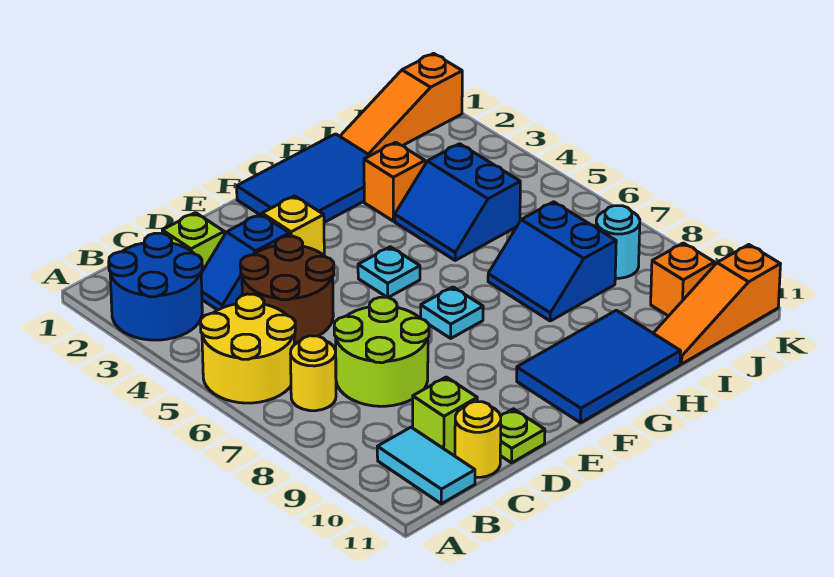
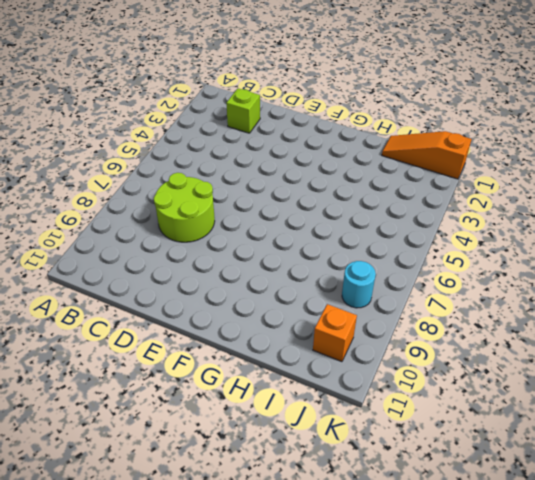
none -> blue round brick A2:B3 level 1
none -> yellow round brick A5:B6 level 1
none -> yellow round brick B7 level 1

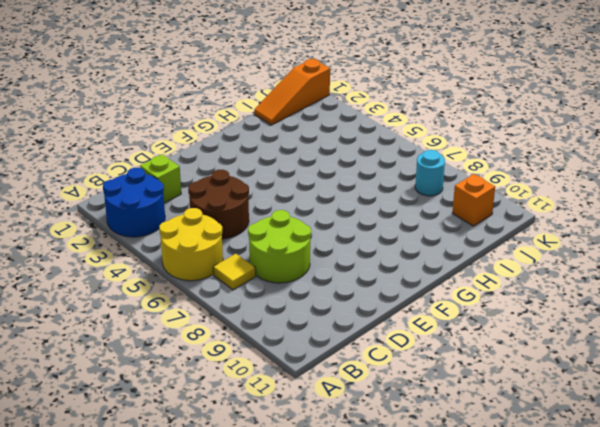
yellow tile B7 level 1 -> yellow round brick B7 level 1
none -> cyan tile B10:B11 level 1
none -> blue slope C3:D3 level 1 top D
none -> lime brick C10 level 1

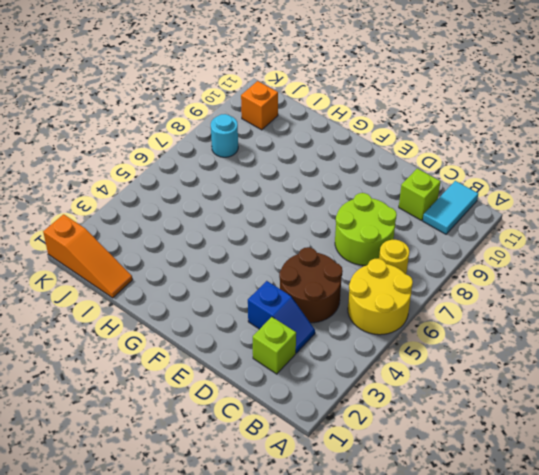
none -> blue round brick A2:B3 level 1
none -> yellow round brick C11 level 1
none -> lime plate D11 level 1

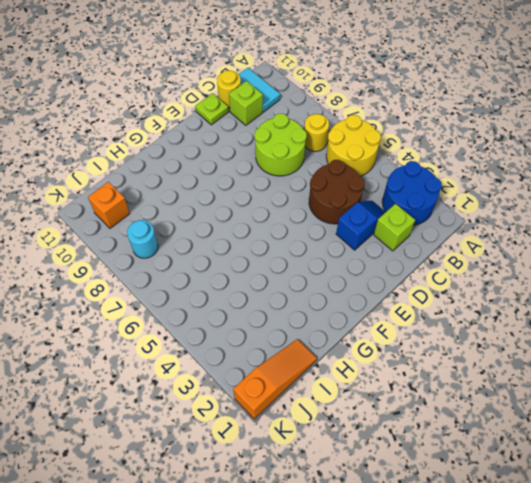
none -> yellow brick E3 level 1
none -> blue tile F1:H2 level 1
none -> cyan plate F5 level 1

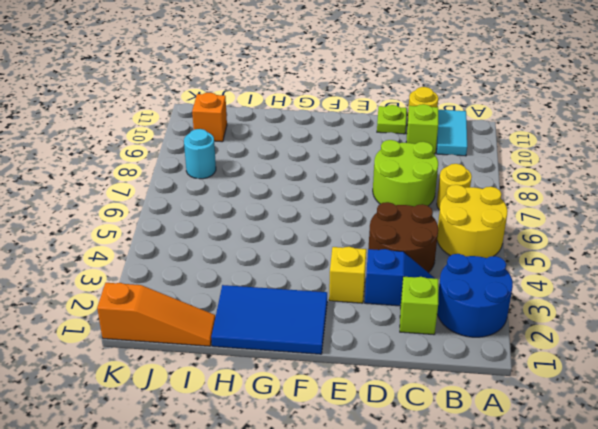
none -> cyan plate F5 level 1
none -> cyan plate F7 level 1
none -> blue tile F10:H11 level 1

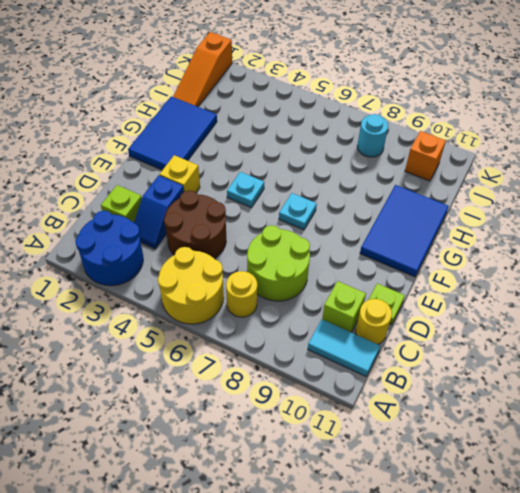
none -> orange brick H3 level 1
none -> blue slope H4:I5 level 1 top I
none -> blue slope H7:I8 level 1 top I

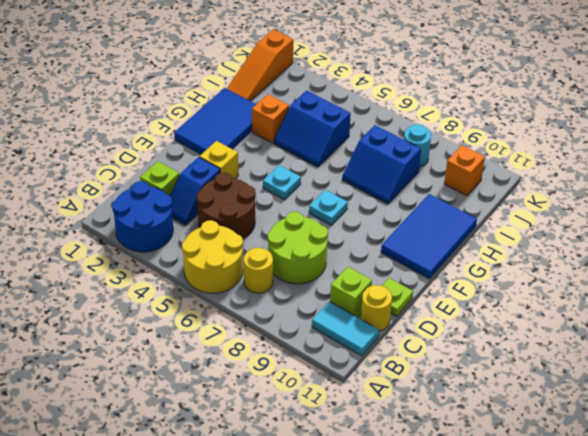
none -> orange slope I11:K11 level 1 top K

